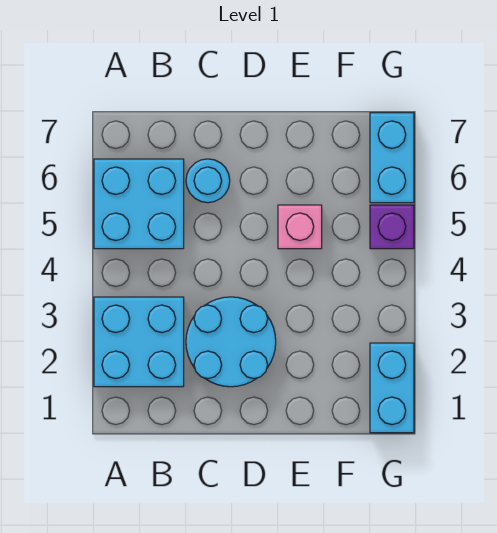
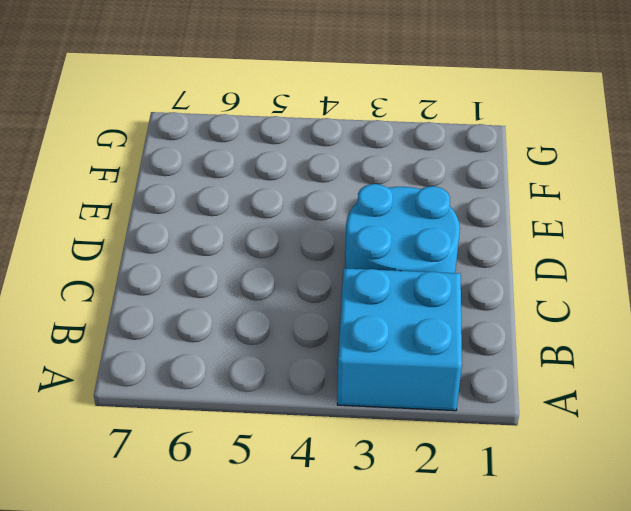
none -> cyan brick A5:B6 level 1
none -> cyan round brick C6 level 1

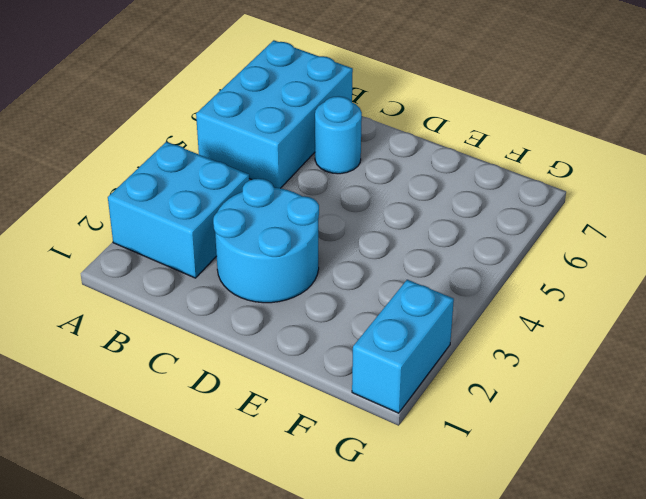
cyan brick A5:B7 level 1 -> cyan brick A5:B6 level 1
none -> pink brick E5 level 1
none -> purple brick G5 level 1

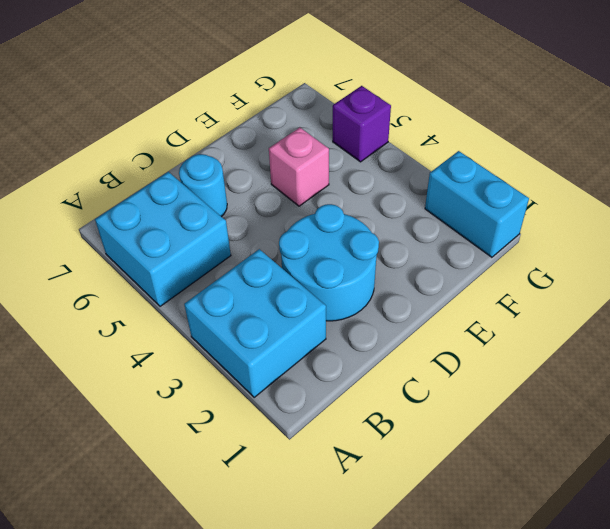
none -> cyan brick G6:G7 level 1

